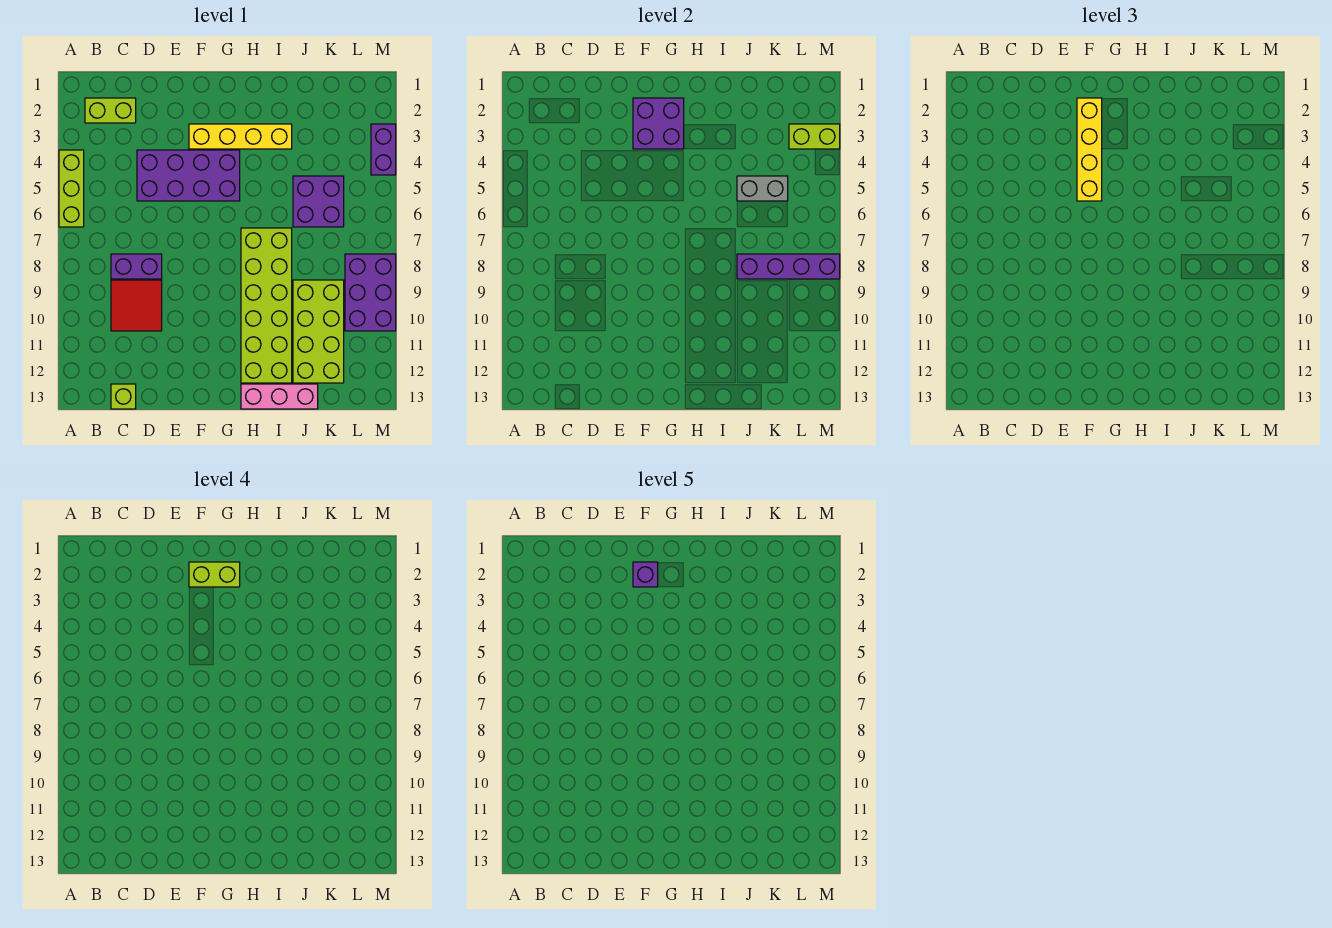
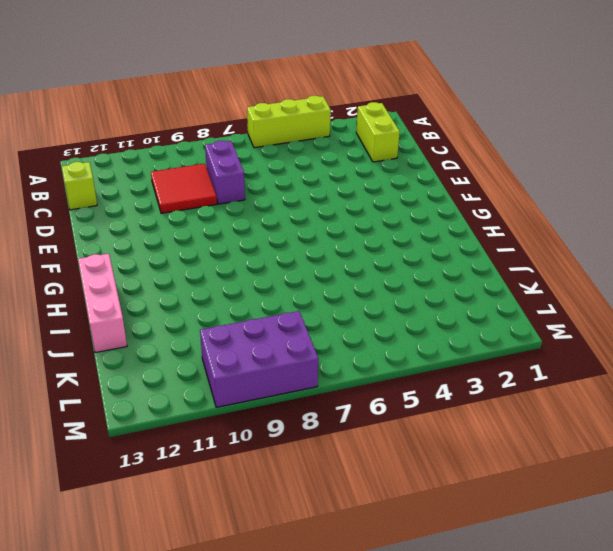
none -> purple brick D4:G5 level 1
none -> yellow brick F3:I3 level 1
none -> lime brick H7:I12 level 1

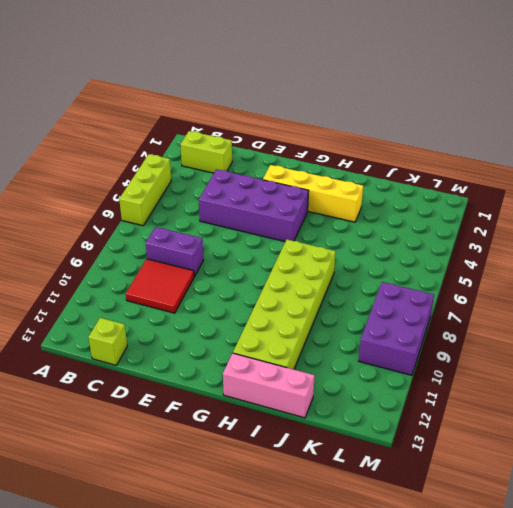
none -> purple brick J5:K6 level 1
none -> lime brick J9:K12 level 1
none -> purple brick M3:M4 level 1

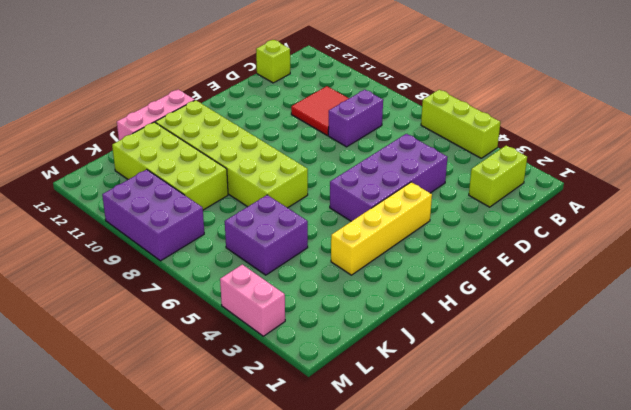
pink brick M3:M4 level 1 -> purple brick M3:M4 level 1
none -> purple brick F2:G3 level 2
none -> grey brick J5:K5 level 2
none -> purple brick J8:M8 level 2

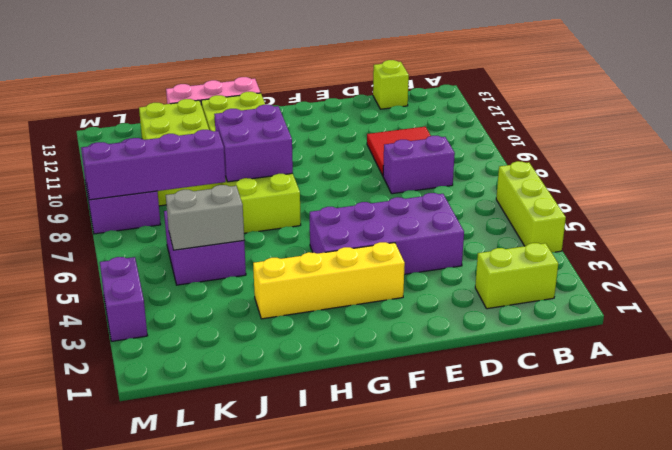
purple brick H8:I9 level 2 -> purple brick F2:G3 level 2
none -> lime brick L3:M3 level 2
none -> yellow brick F2:F5 level 3
none -> lime brick F2:G2 level 4

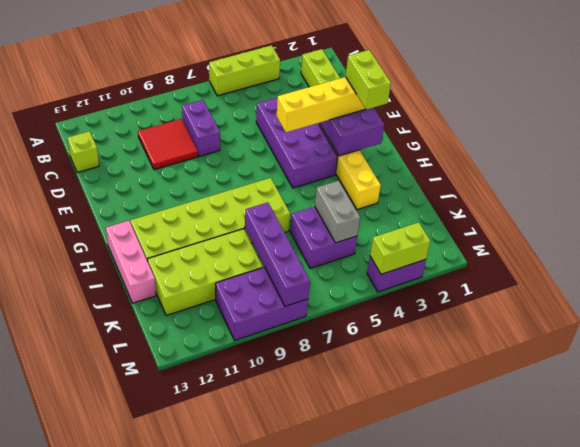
lime brick M3:M4 level 2 -> lime brick L3:M3 level 2
none -> purple brick F2 level 5

